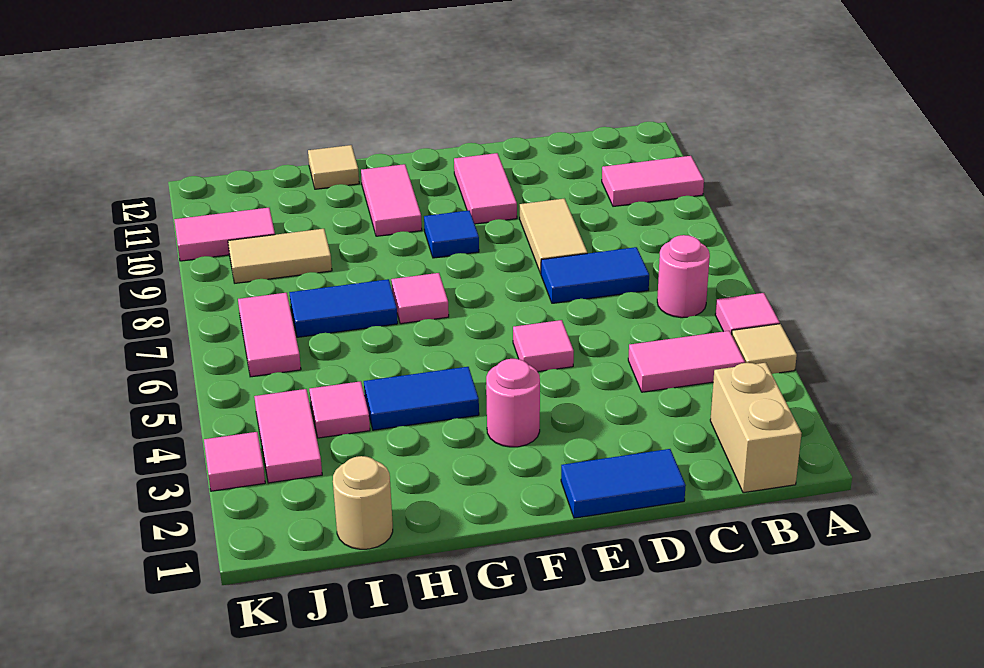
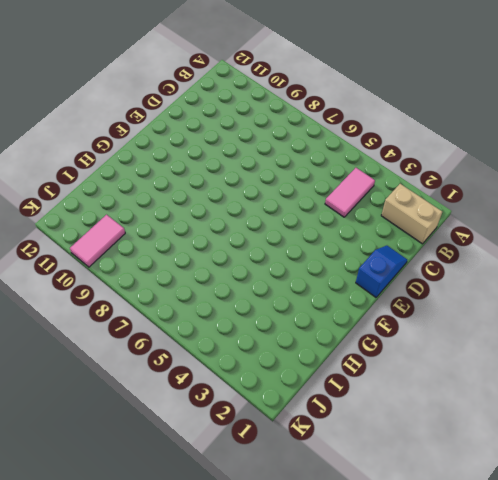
blue slope D1:E1 level 1 top E -> blue tile D1:E1 level 1
none -> tan tile A4 level 1
none -> pink tile A5 level 1
none -> pink tile A10:B10 level 1

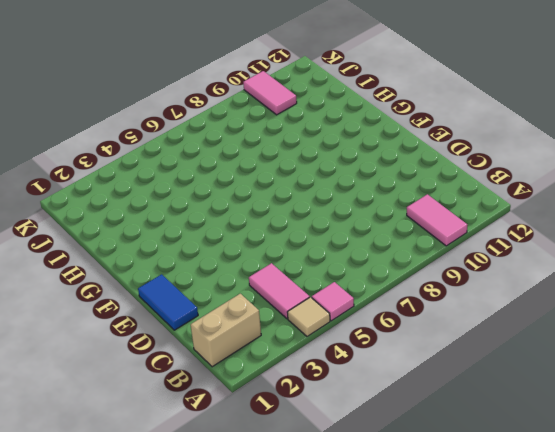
none -> pink round brick B6 level 1
none -> blue tile C7:D7 level 1
none -> tan tile D8:D9 level 1

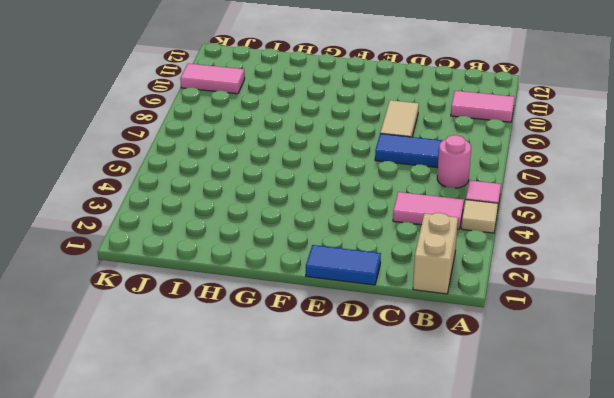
none -> pink tile E5 level 1
none -> pink tile E10:E11 level 1
none -> pink round brick F3 level 1

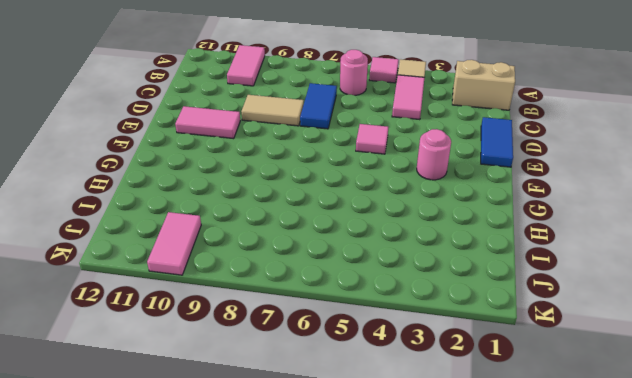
none -> blue tile F9 level 1
none -> blue tile G4:H4 level 1
none -> pink tile G7 level 1

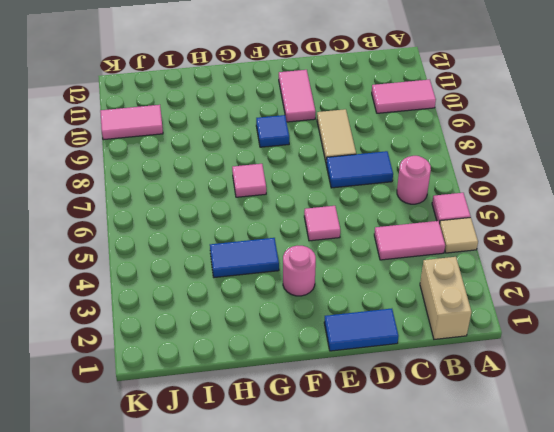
none -> pink tile G10:G11 level 1
none -> blue tile H7:I7 level 1
none -> tan tile H12 level 1

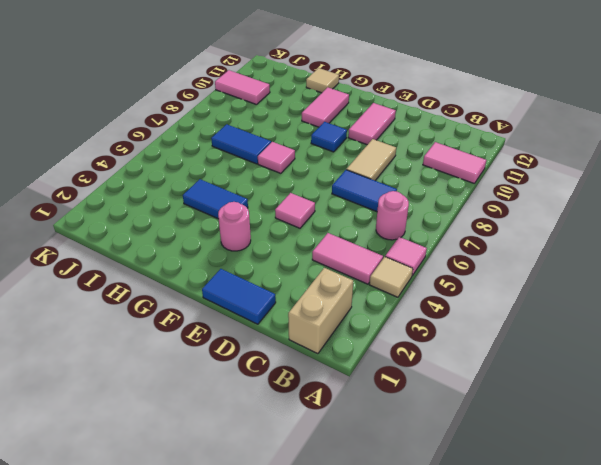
none -> tan round brick I1 level 1
none -> pink tile I4 level 1
none -> tan tile I9:J9 level 1

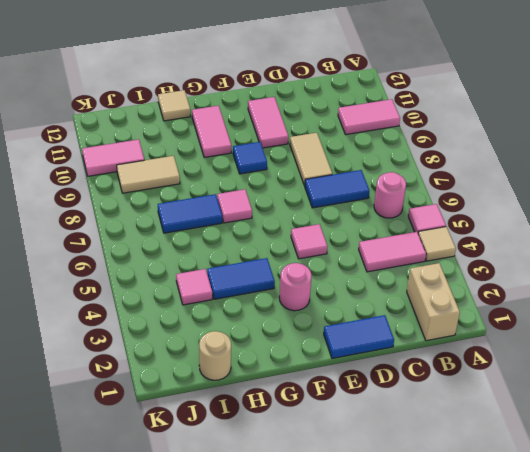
none -> pink tile J3:J4 level 1
none -> pink tile J6:J7 level 1
none -> pink tile K3 level 1

